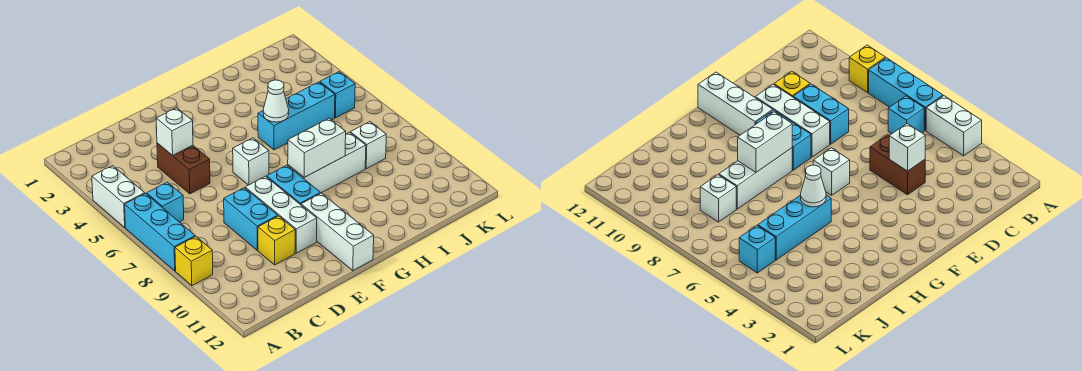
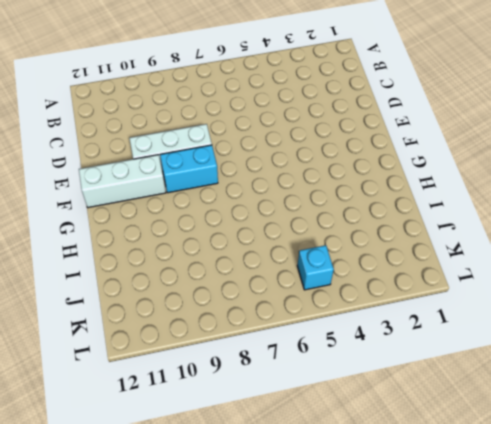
none -> white brick A4:A5 level 1
none -> cyan brick A6:A8 level 1
none -> yellow brick A9 level 1

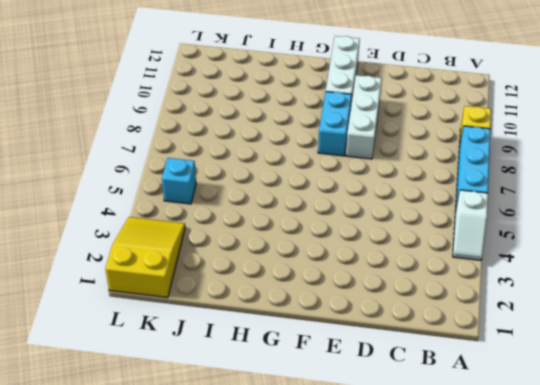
white slope A4:A5 level 1 top 5 -> white brick A4:A5 level 1
yellow slope K1:L3 level 1 top 1 -> none
none -> cyan brick B6 level 1
none -> brown brick D4:D5 level 1
none -> cyan brick D8:D9 level 1

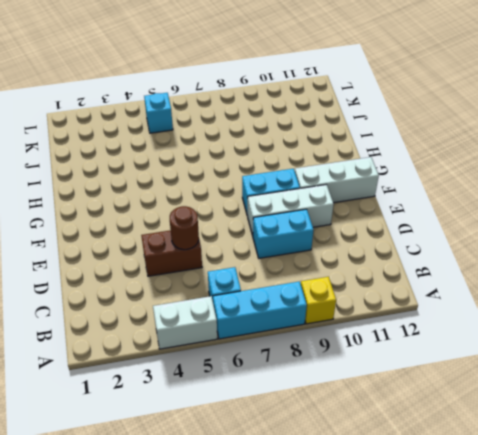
brown round brick D5 level 2 -> none
none -> yellow brick D10 level 1
none -> white brick F6 level 1
none -> white brick G8:I8 level 1

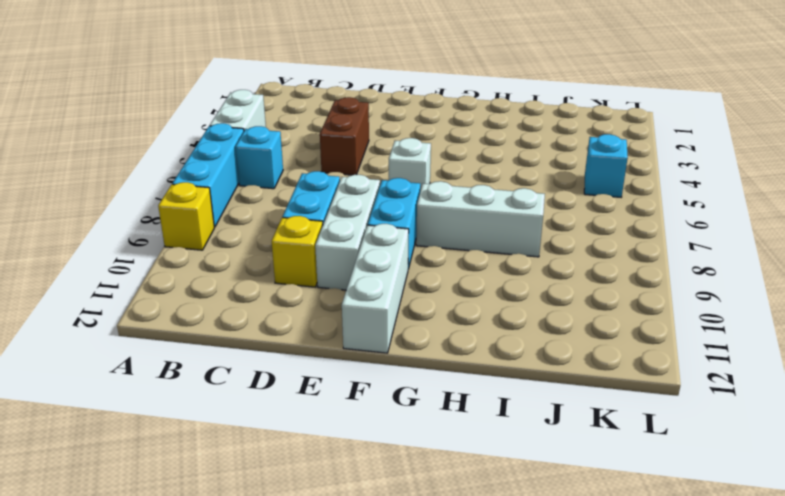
none -> cyan brick H5:J5 level 1
none -> white brick J8 level 1
none -> white brick D4 level 2

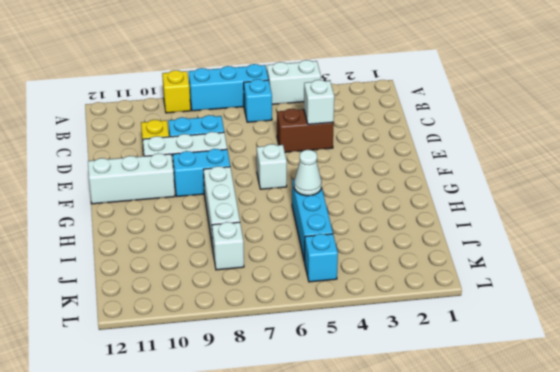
none -> white brick G8:H8 level 2

